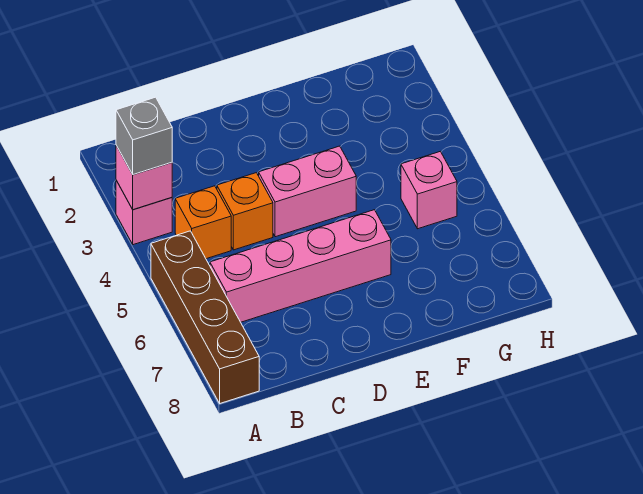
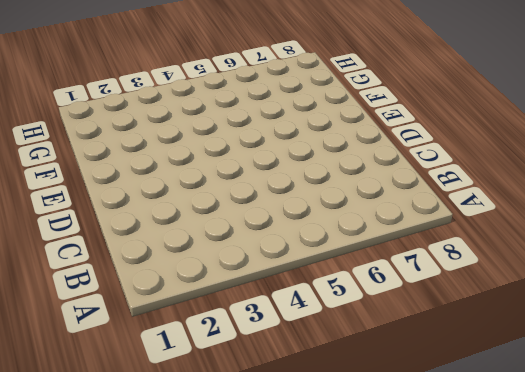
none -> pink brick A3 level 1
none -> brown brick A5:A8 level 1

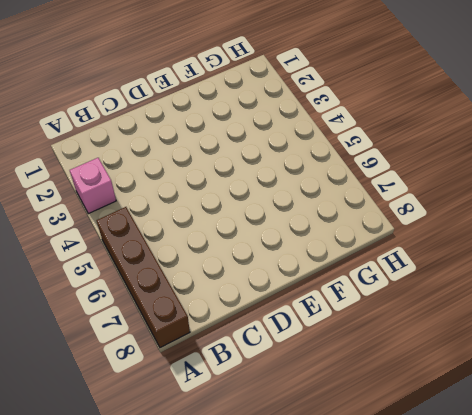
none -> orange brick B4 level 1
none -> pink brick B6:E6 level 1

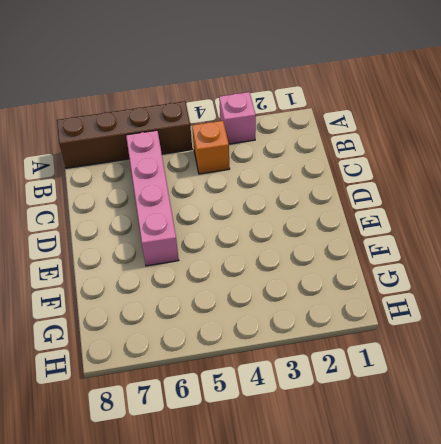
none -> orange brick C4 level 1
none -> pink brick D4:E4 level 1

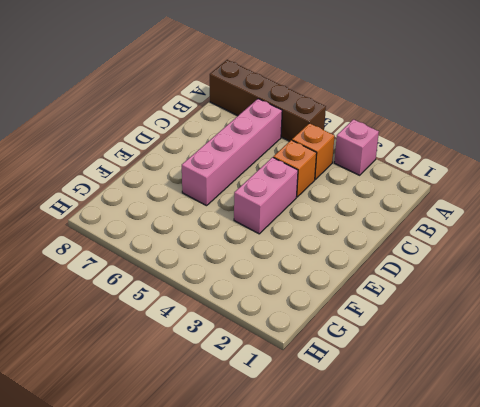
none -> pink brick G5 level 1
none -> pink brick A3 level 2

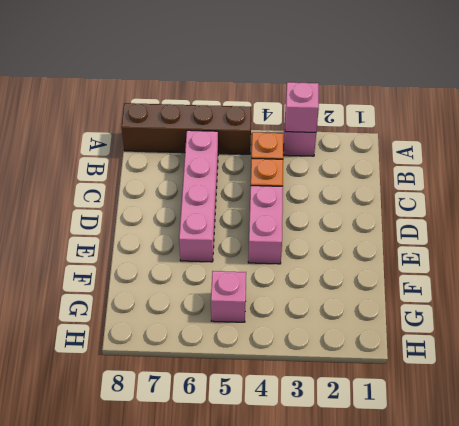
none -> grey brick A3 level 3

